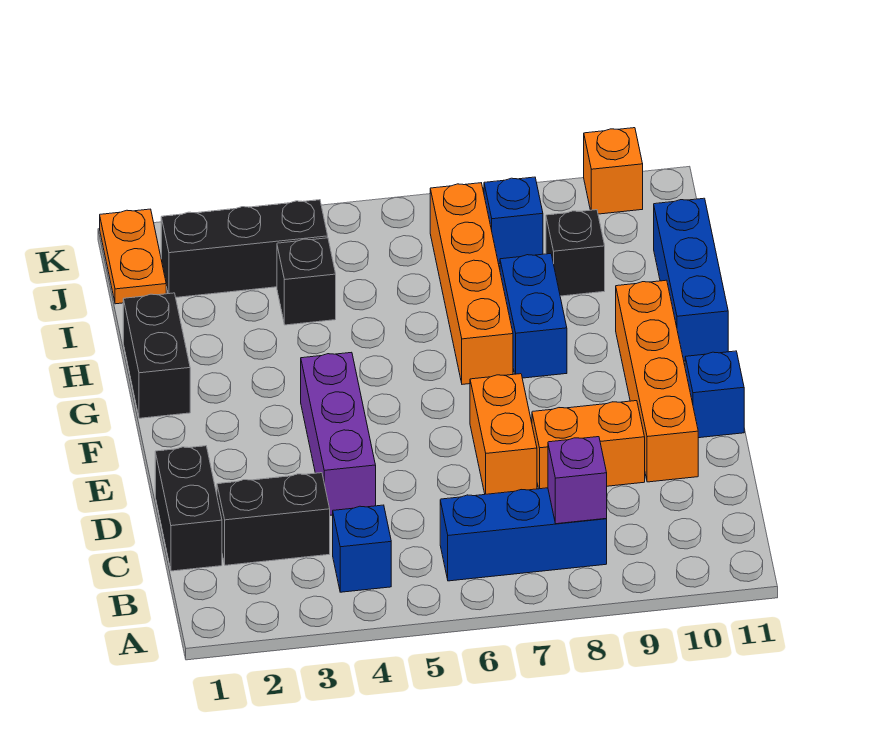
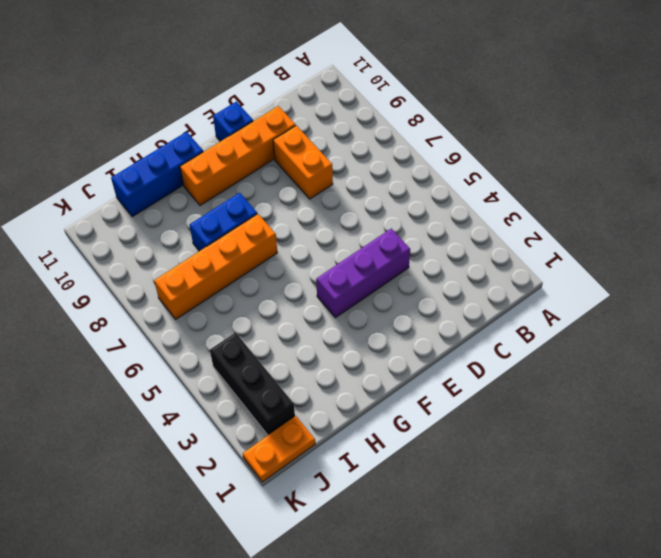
none -> blue brick B4 level 1
none -> blue brick B6:B8 level 1
none -> black brick C1:D1 level 1

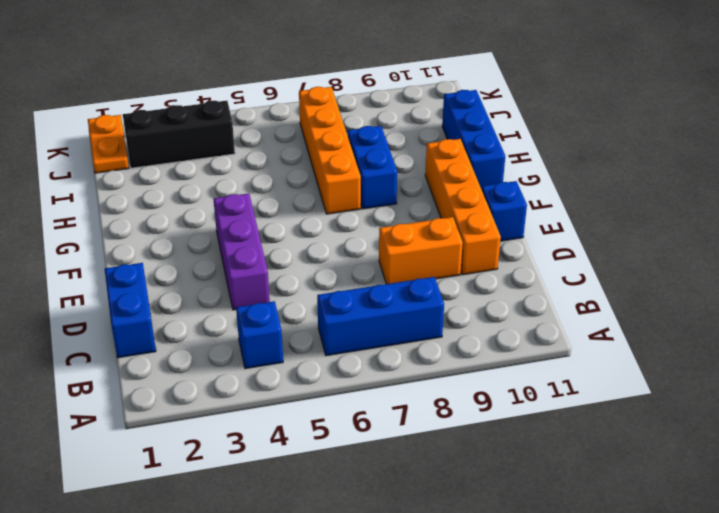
blue brick C1:D1 level 1 -> black brick C1:D1 level 1
none -> black brick C2:C3 level 1
none -> orange brick D7:E7 level 1
none -> black brick G1:H1 level 1

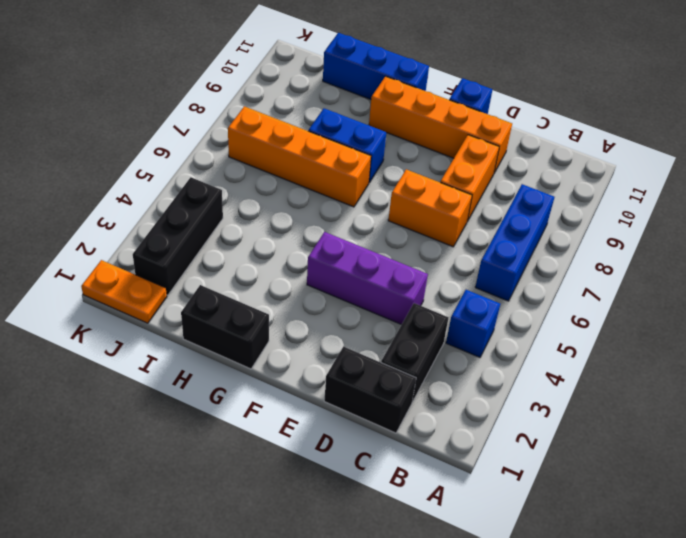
none -> black brick I4 level 1
none -> black brick I9 level 1
none -> blue brick J8 level 1

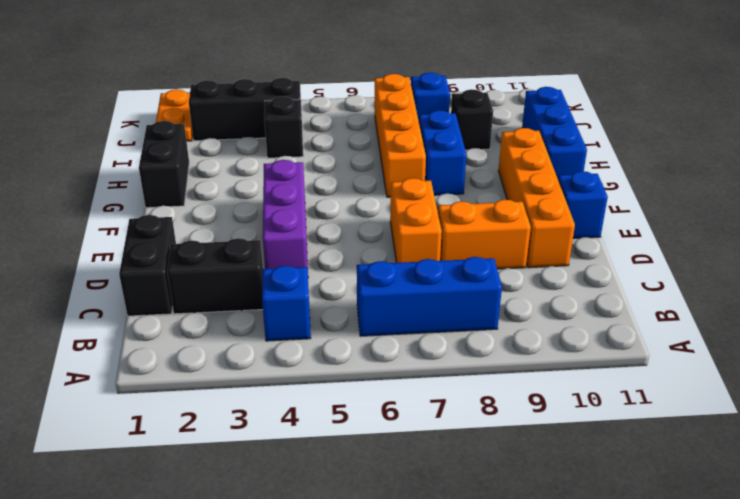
none -> orange brick K10 level 1
none -> purple brick B8 level 2

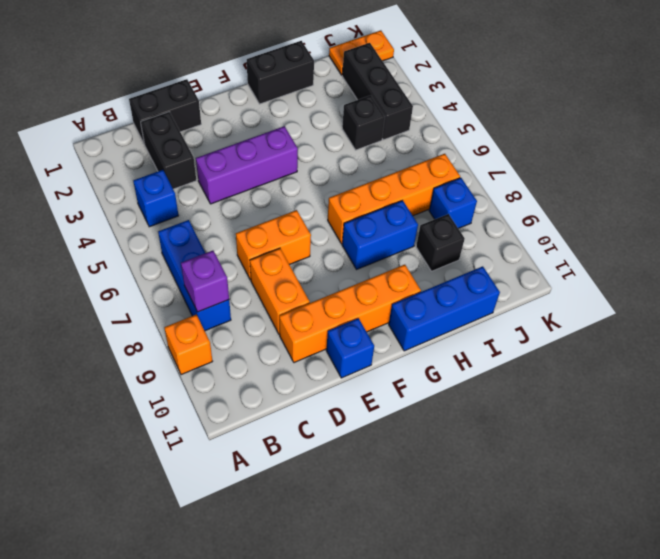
orange brick A9 level 1 -> orange brick K10 level 1

